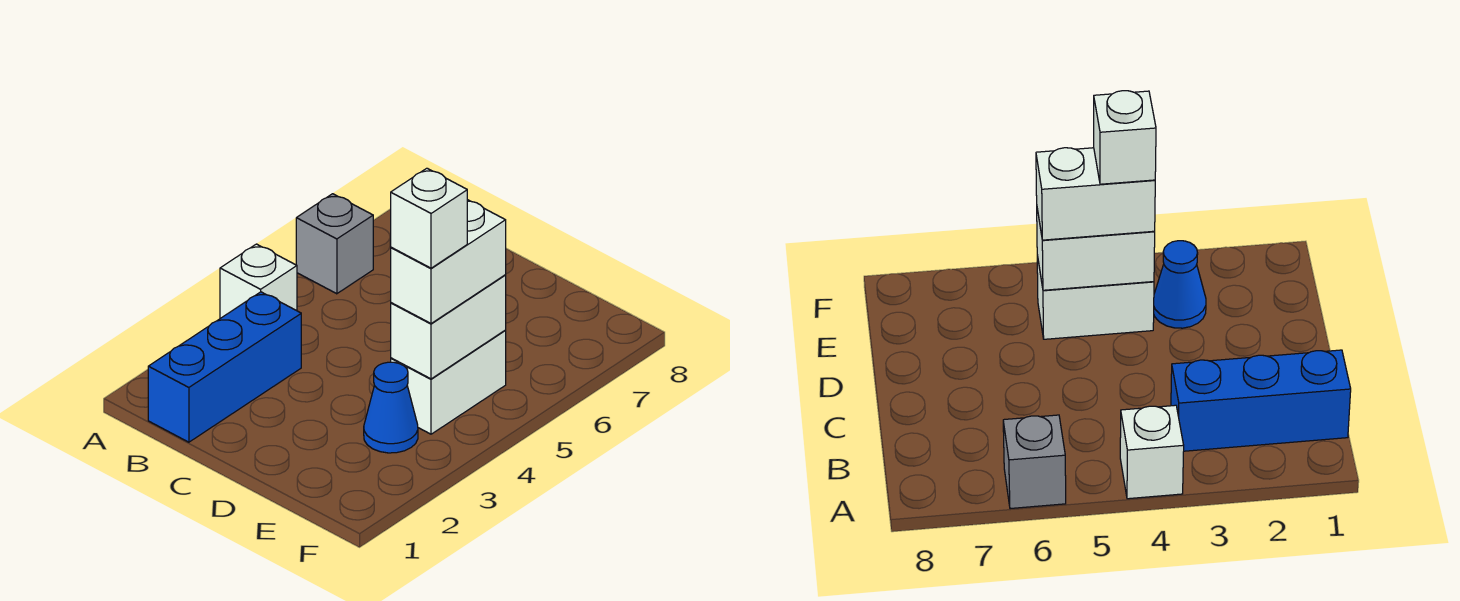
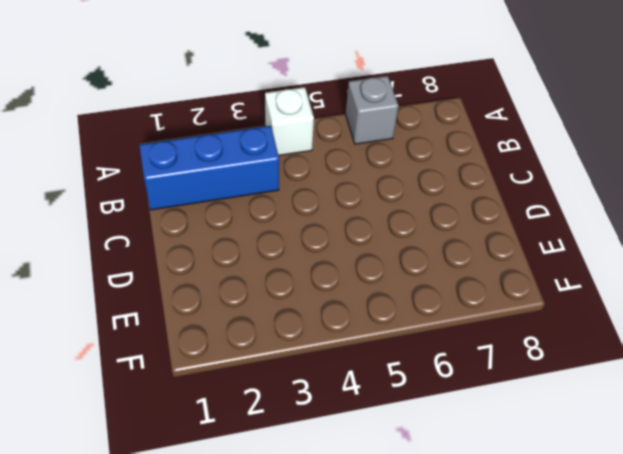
none -> blue cone E3 level 1
none -> white brick E4:E5 level 1

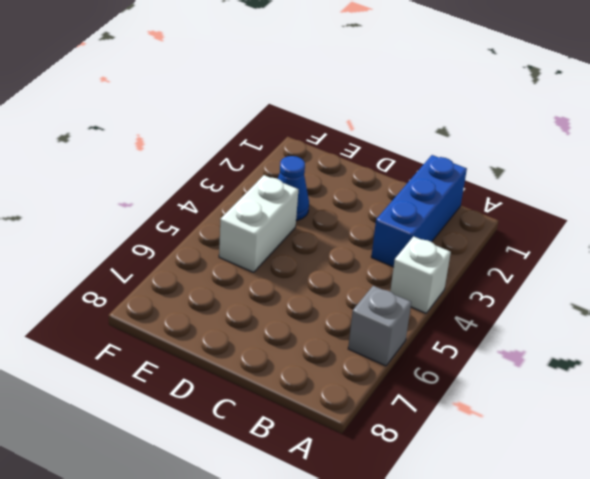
none -> white brick E4:E5 level 2
none -> white brick E4:E5 level 3

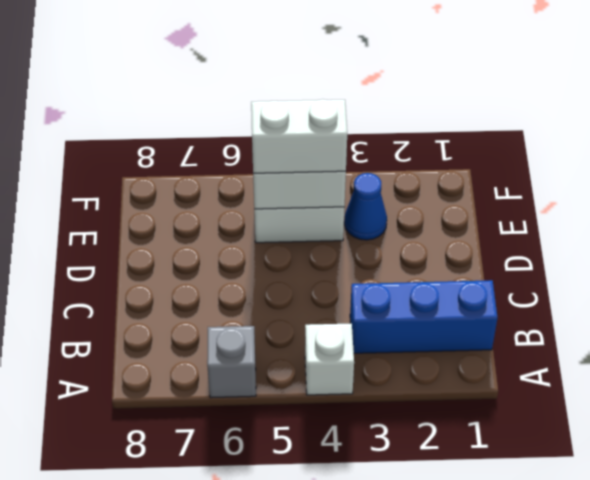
none -> white brick E4 level 4

